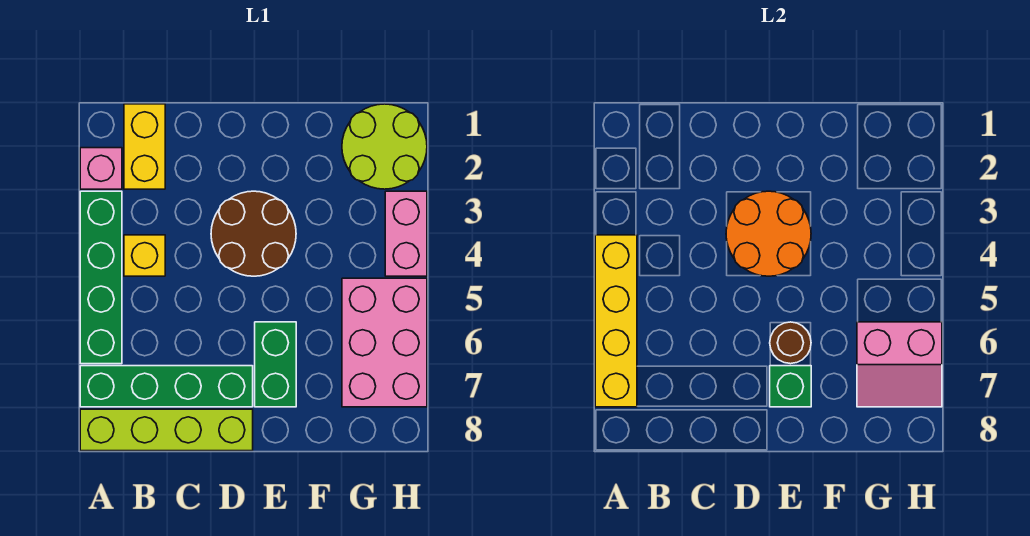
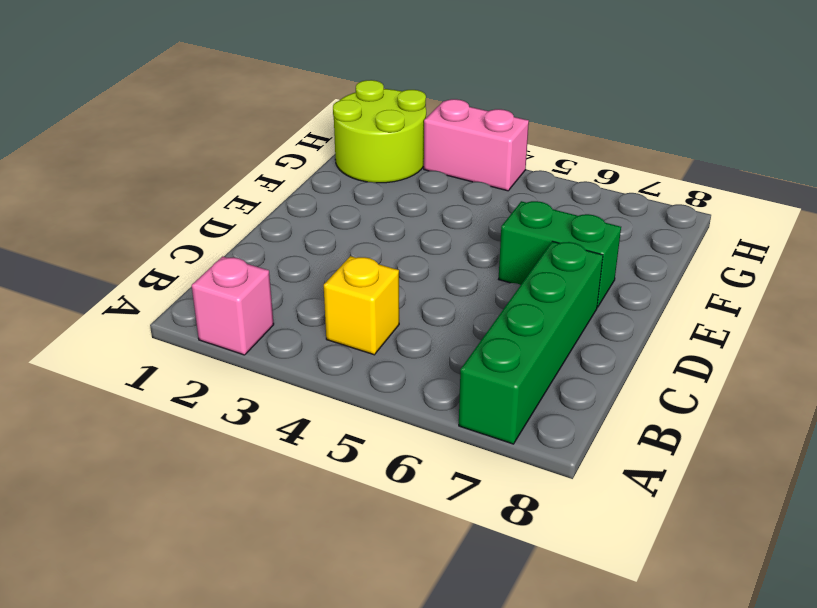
none -> green brick A3:A6 level 1
none -> lime brick A8:D8 level 1
none -> yellow brick B1:B2 level 1

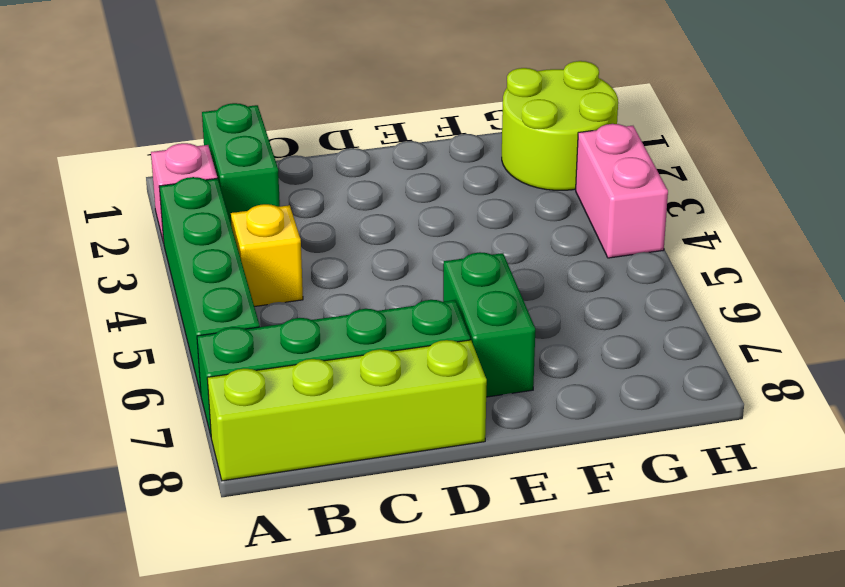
green brick B1:B2 level 1 -> yellow brick B1:B2 level 1
none -> brown round brick D3:E4 level 1
none -> pink brick G5:H7 level 1
none -> yellow brick A4:A7 level 2

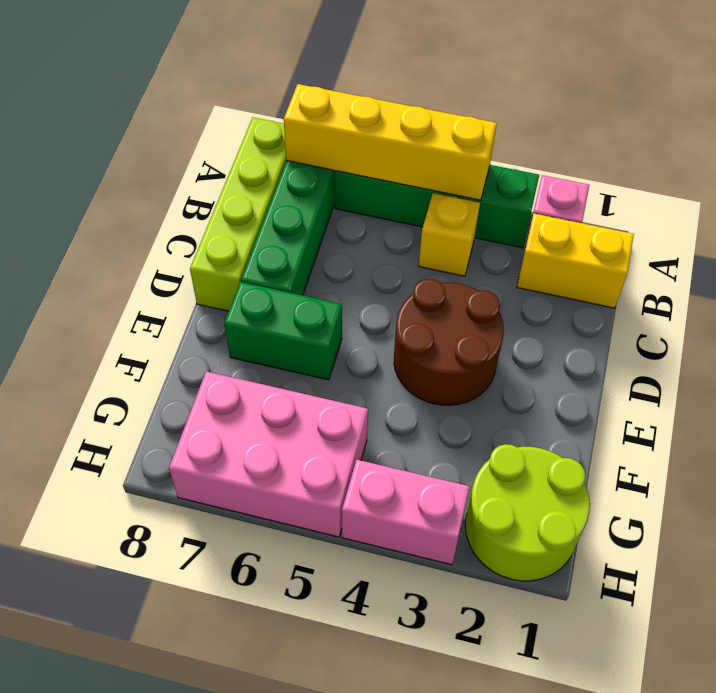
none -> orange round brick D3:E4 level 2
none -> brown round brick E6 level 2
none -> green brick E7 level 2

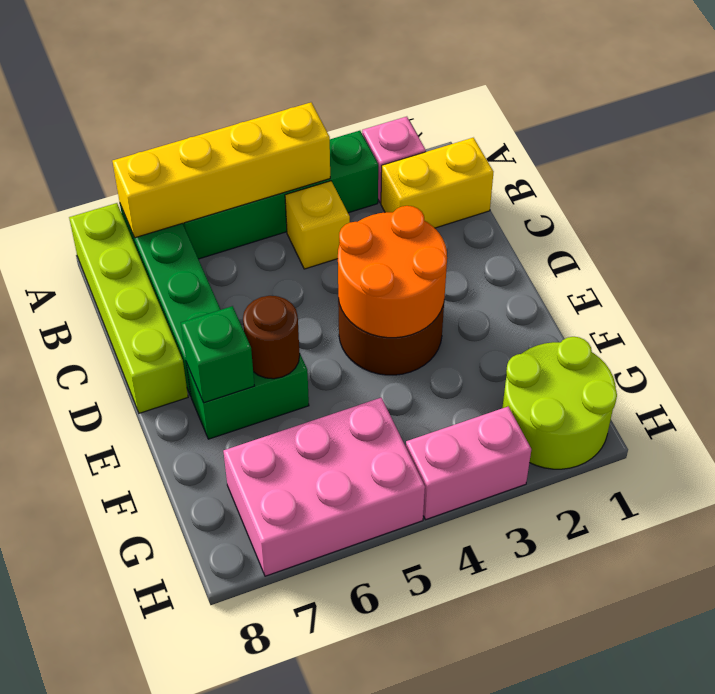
none -> pink slope G6:H7 level 2 top 6

